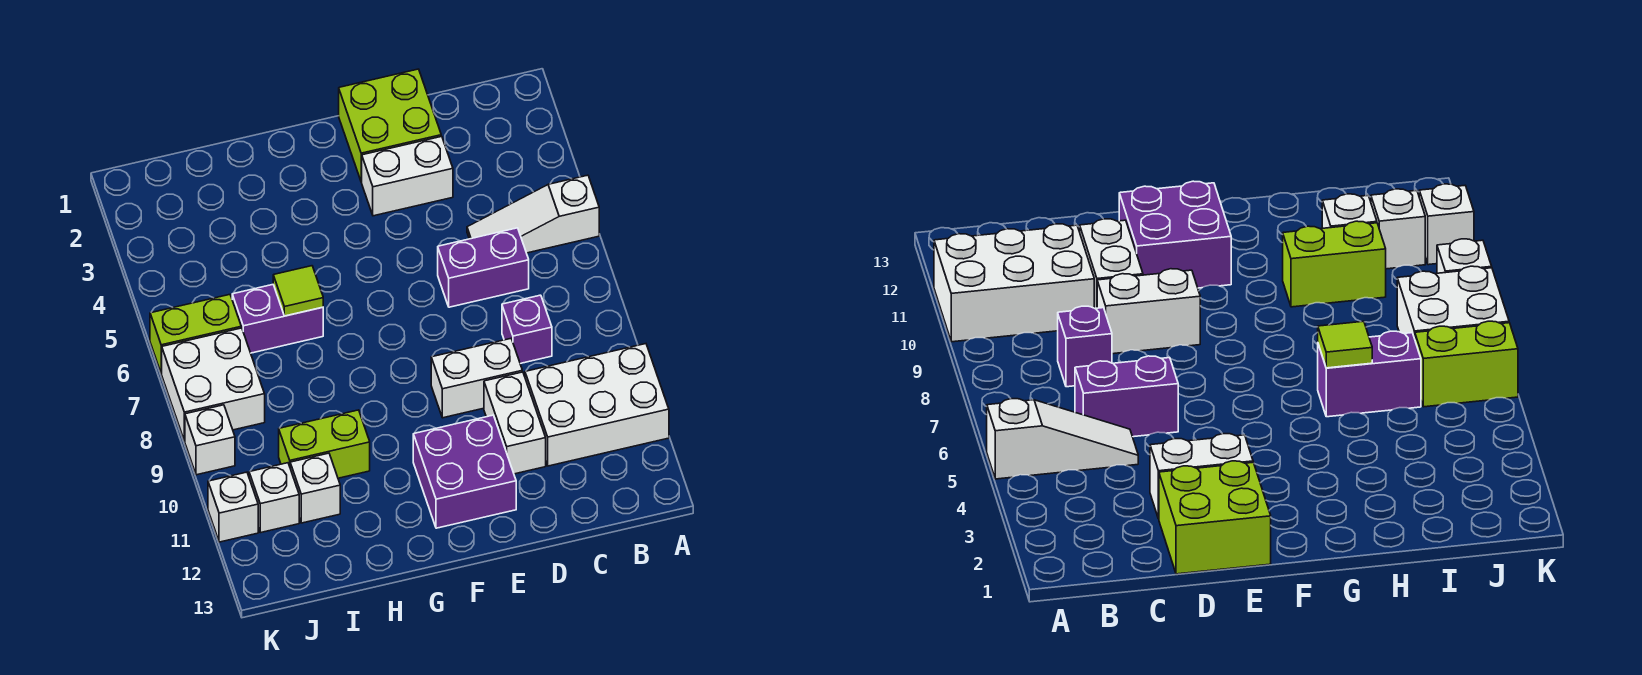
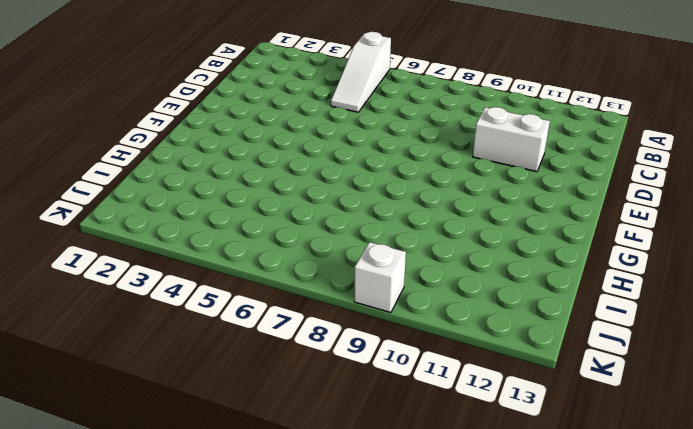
none -> white brick A10:C11 level 1
none -> purple brick C6:D6 level 1
none -> purple brick C8 level 1

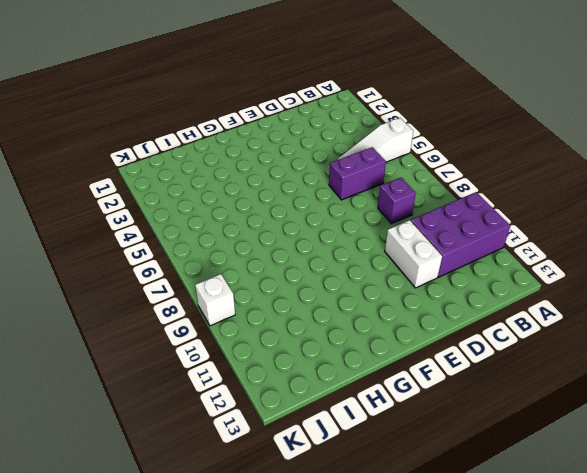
purple brick A10:C11 level 1 -> white brick A10:C11 level 1
none -> lime brick D1:E2 level 1
none -> white brick D3:E3 level 1
none -> white brick D9:E9 level 1

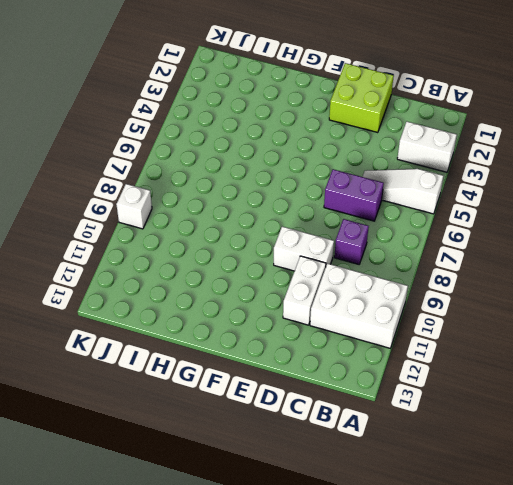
white brick A3:B3 level 1 -> white brick D3:E3 level 1
none -> purple brick E11:F12 level 1
none -> purple brick H6:I6 level 1
none -> lime brick H10:I10 level 1

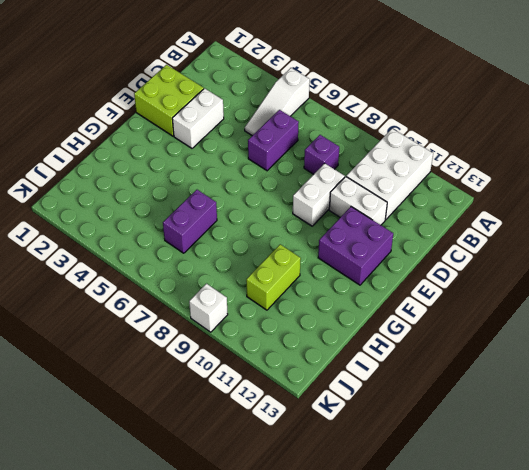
none -> white brick I11 level 1
none -> lime brick J6:K6 level 1
none -> white brick J7:K8 level 1

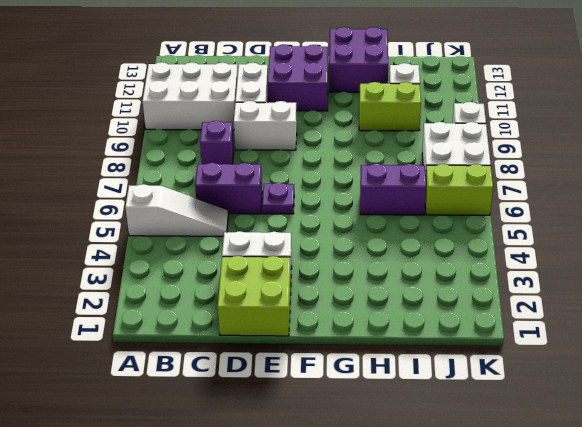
purple plate E6 level 1 -> none
purple brick G12:H13 level 1 -> none
none -> white brick J11 level 1
none -> white brick K11 level 1
none -> lime tile H6 level 2

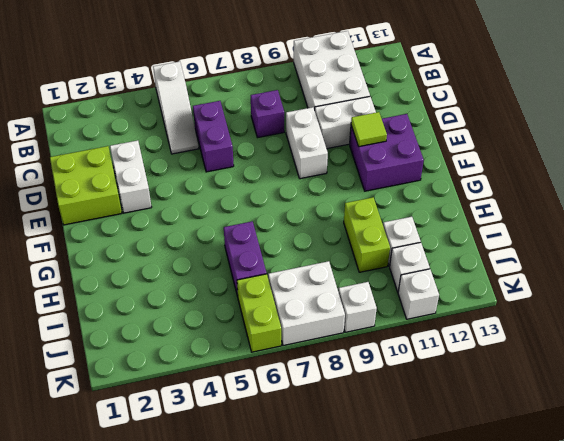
lime tile E11 level 2 -> lime tile H6 level 2

